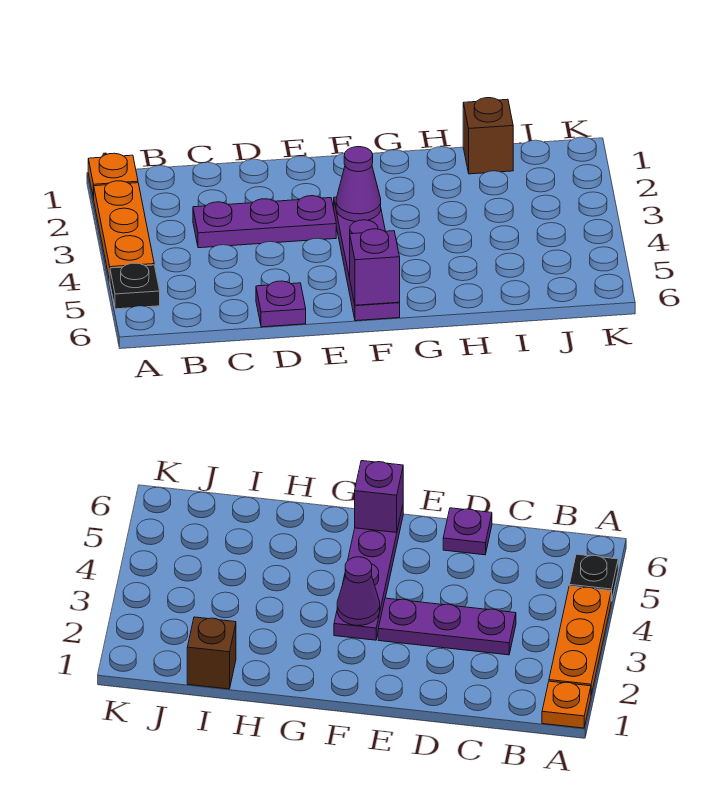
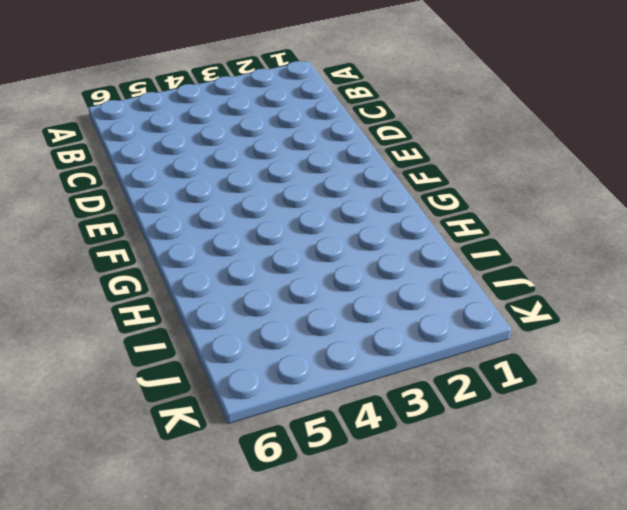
none -> orange plate A1 level 1
none -> orange plate A2:A4 level 1

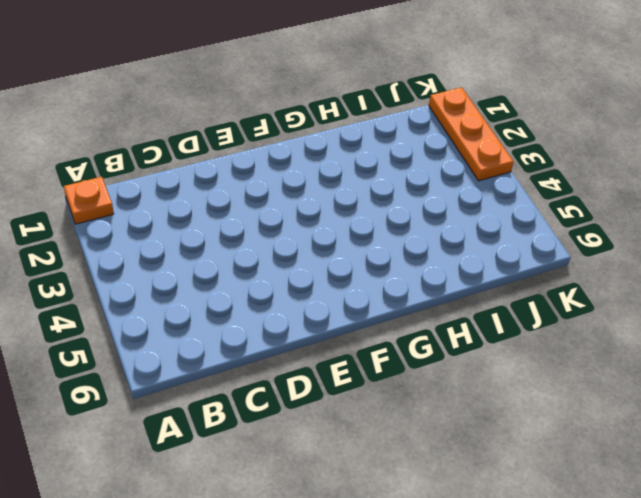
orange plate K1:K3 level 1 -> orange plate A2:A4 level 1
none -> black plate A5 level 1
none -> purple plate C3:E3 level 1

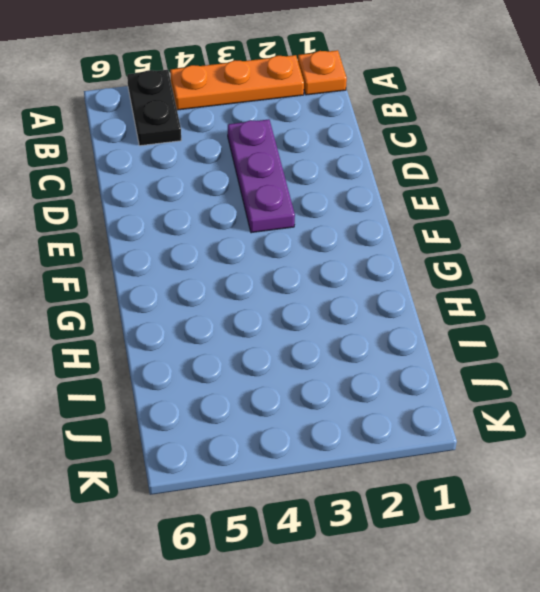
black plate A5:B5 level 1 -> black plate A5 level 1
none -> purple plate D6 level 1
none -> purple plate F3:F6 level 1

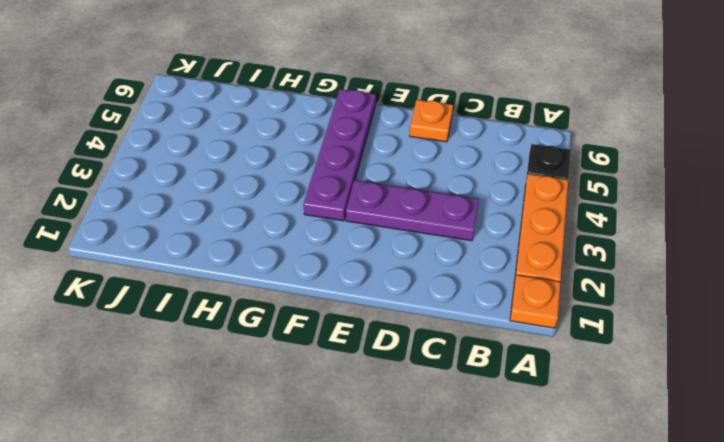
orange plate D6 level 1 -> purple plate D6 level 1
none -> brown brick I1 level 1
none -> purple cone F3 level 2

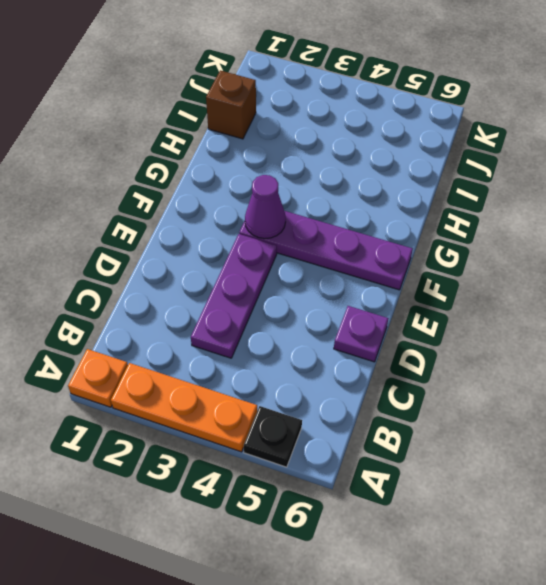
none -> purple brick F6 level 2

